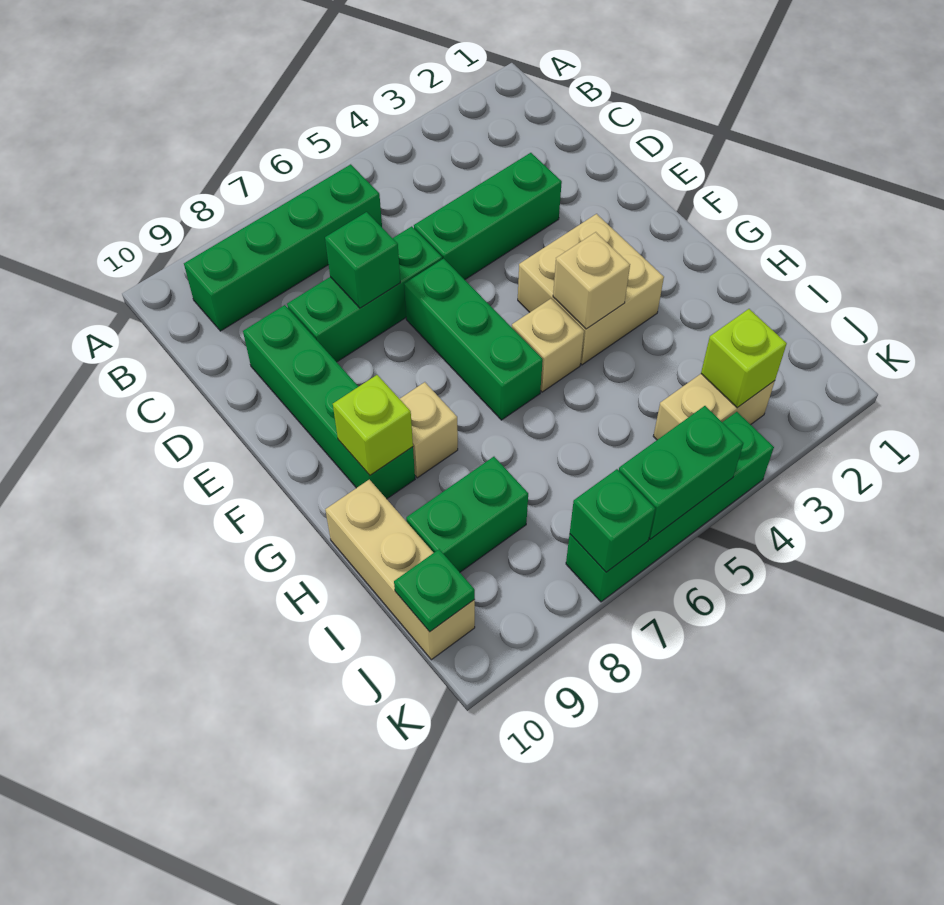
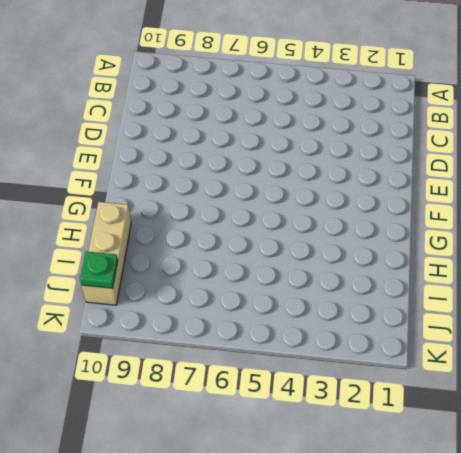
none -> green brick B6:B9 level 1
none -> green brick D3:D5 level 1
none -> green brick D6:D8 level 1

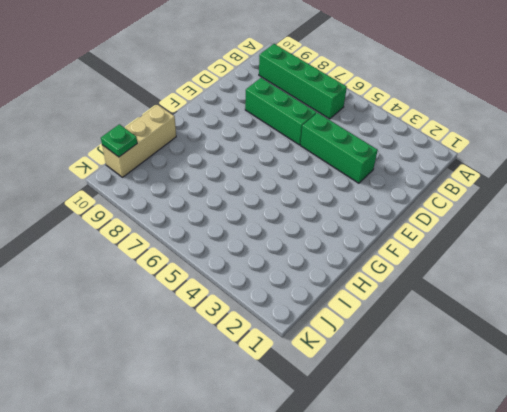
none -> green brick D9:G9 level 1
none -> green brick E6:G6 level 1
none -> tan brick F3:G4 level 1

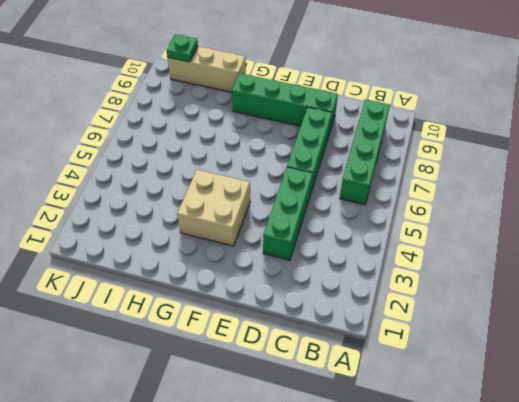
none -> green brick E6:G6 level 1
none -> tan brick G5 level 1
none -> tan brick G8 level 1

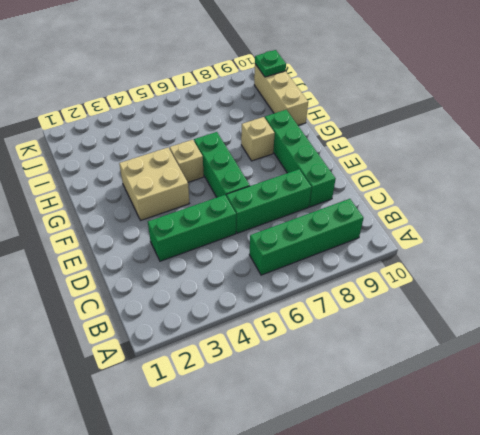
none -> green brick I8:I9 level 1
none -> tan brick J3:J4 level 1
none -> green brick K4:K7 level 1

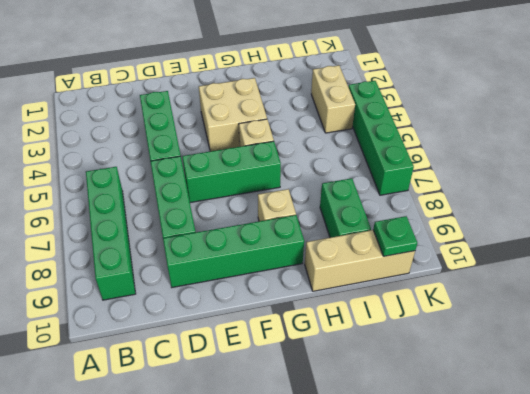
none -> green brick D7 level 2
none -> tan brick G4 level 2
none -> lime brick G9 level 2

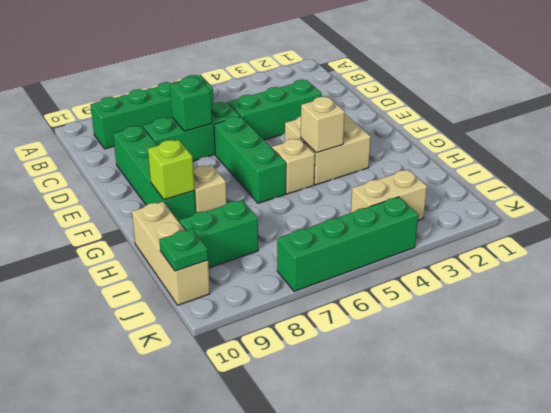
none -> lime brick J3 level 2
none -> green brick K5:K6 level 2
none -> green brick K7 level 2

